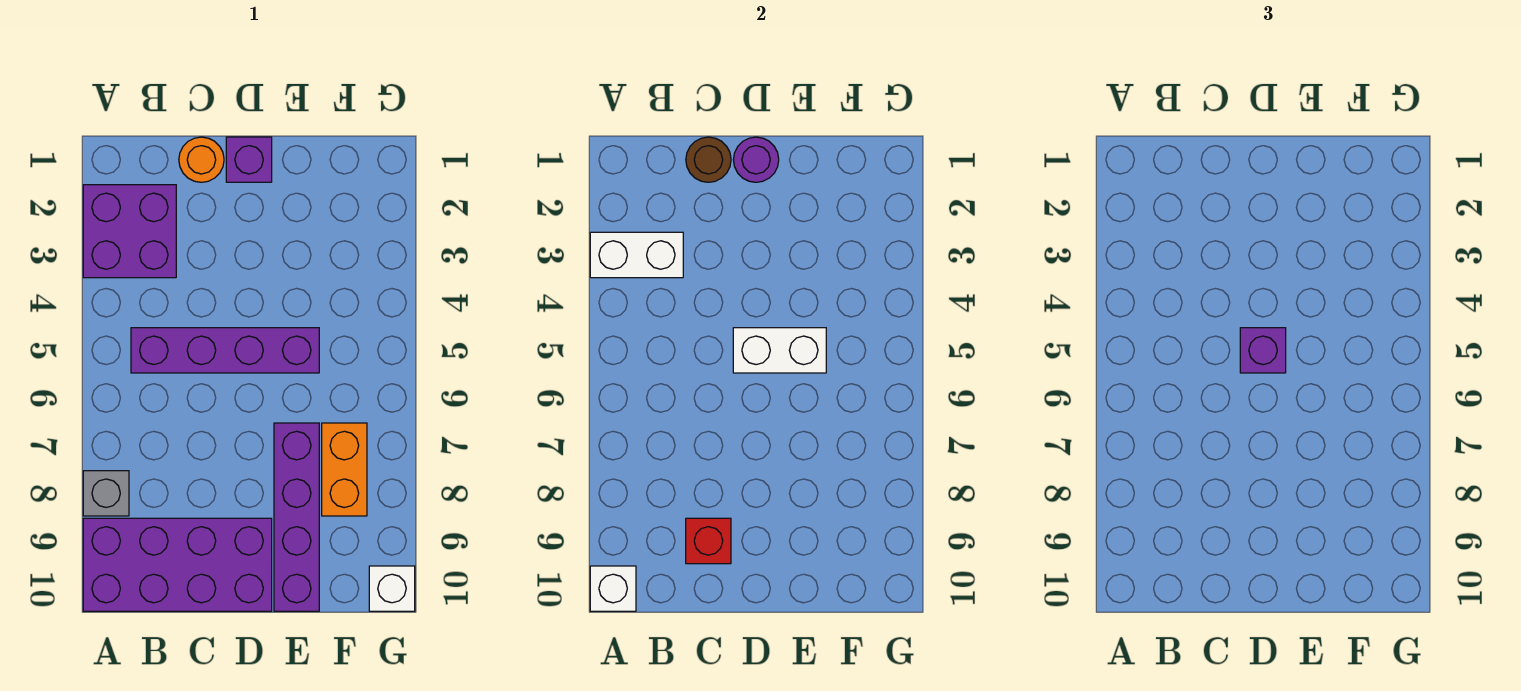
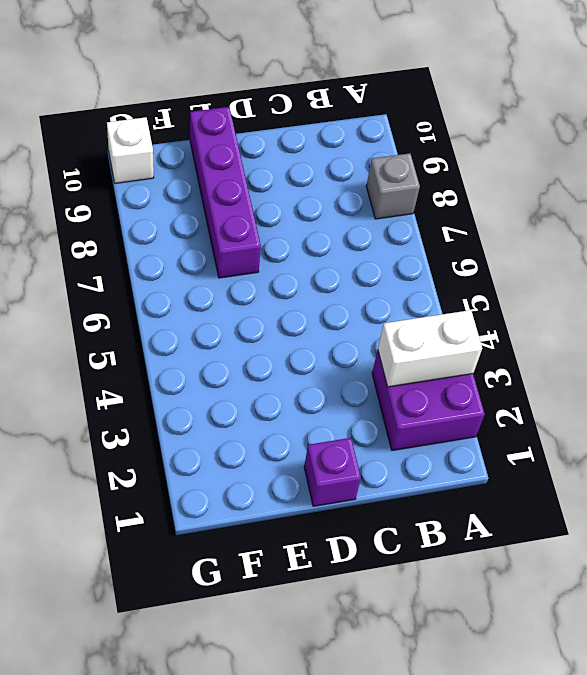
none -> purple brick A9:D10 level 1
none -> purple brick B5:E5 level 1
none -> orange round brick C1 level 1

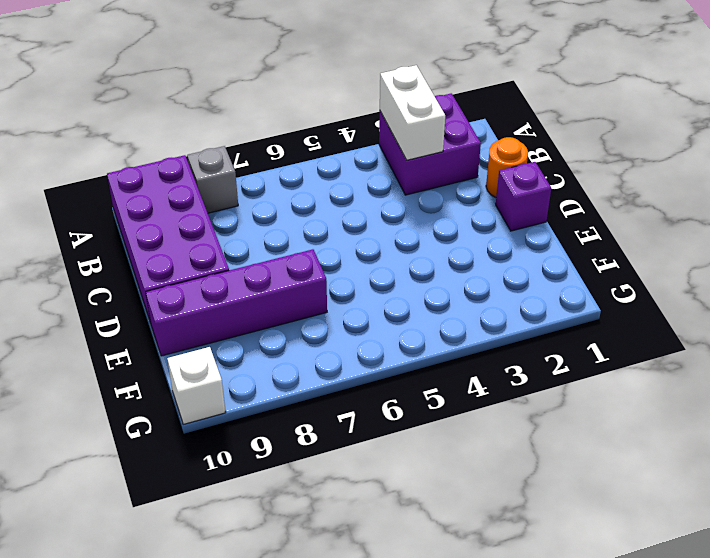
none -> purple brick B5:E5 level 1
none -> orange brick F7:F8 level 1
none -> white brick A10 level 2

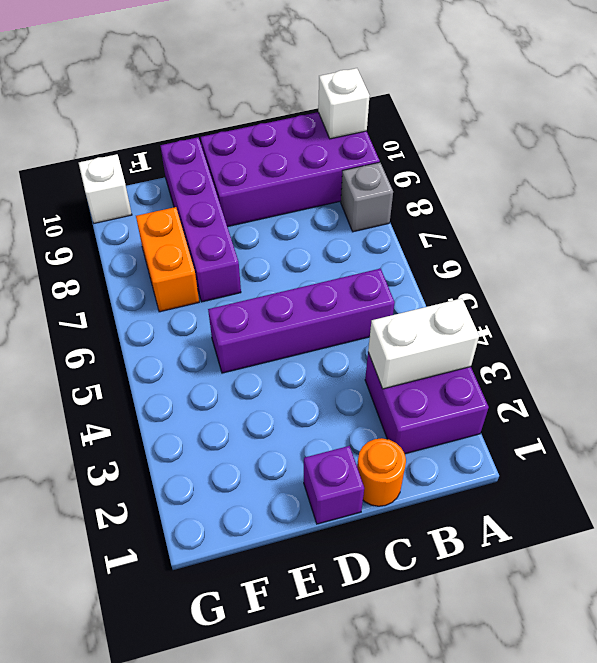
none -> brown round brick C1 level 2
none -> red brick C9 level 2
none -> purple round brick D1 level 2

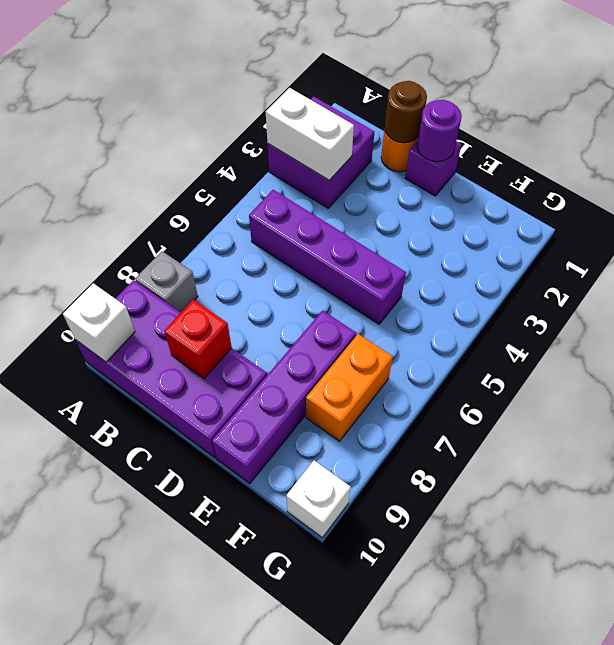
none -> white brick D5:E5 level 2
none -> purple brick D5 level 3

